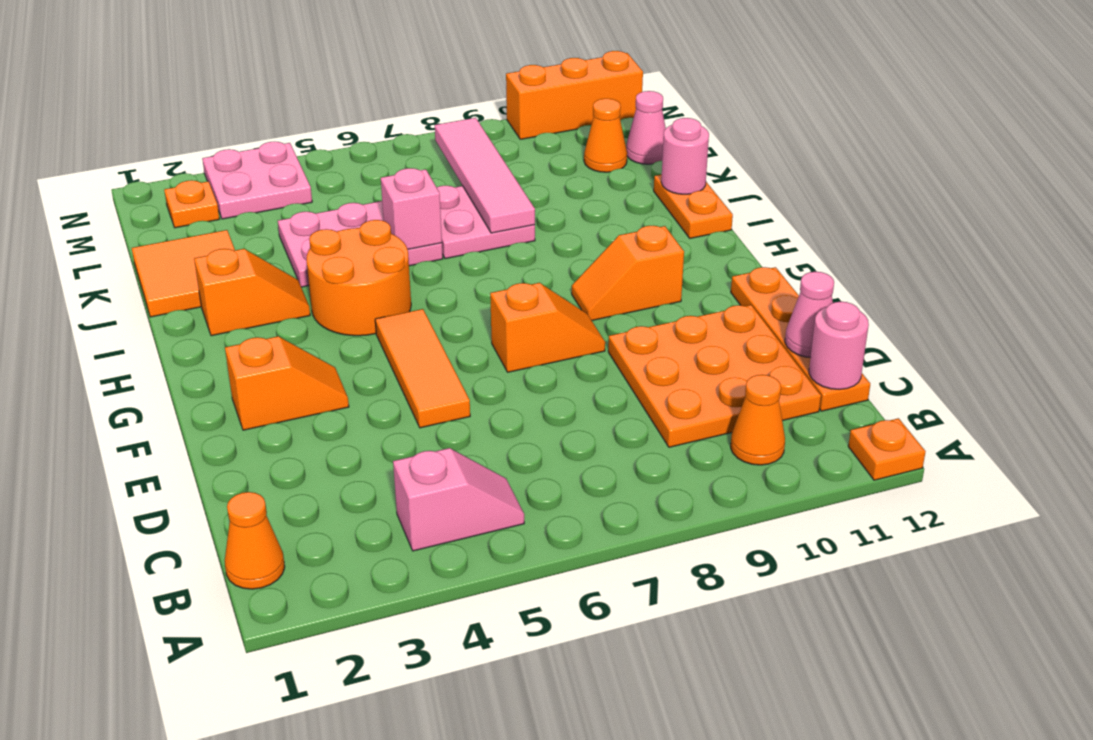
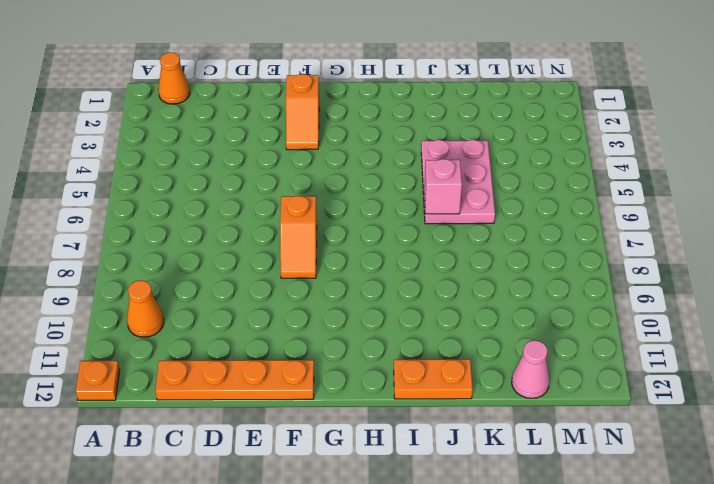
none -> pink slope B4:B5 level 1 top 4
none -> orange plate C9:E11 level 1
none -> orange tile E5:G5 level 1

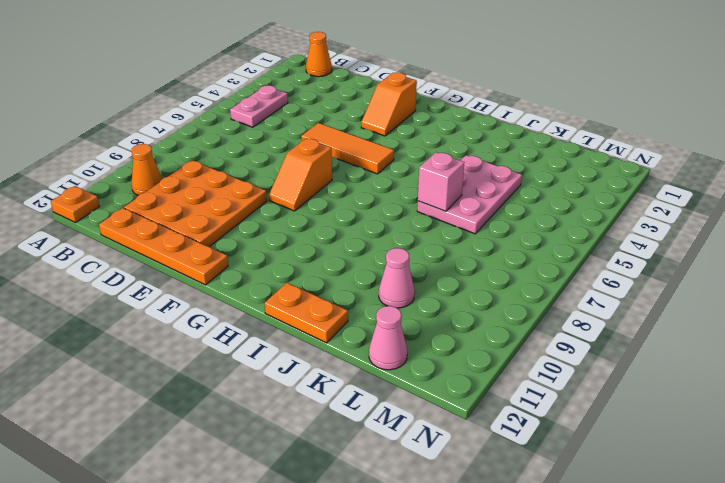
pink plate B4:B5 level 1 -> pink slope B4:B5 level 1 top 4
pink cone K10 level 1 -> pink cone D12 level 2
none -> orange slope G9:G10 level 1 top 10
none -> orange round brick H4:I5 level 1
none -> orange slope I2:I3 level 1 top 2

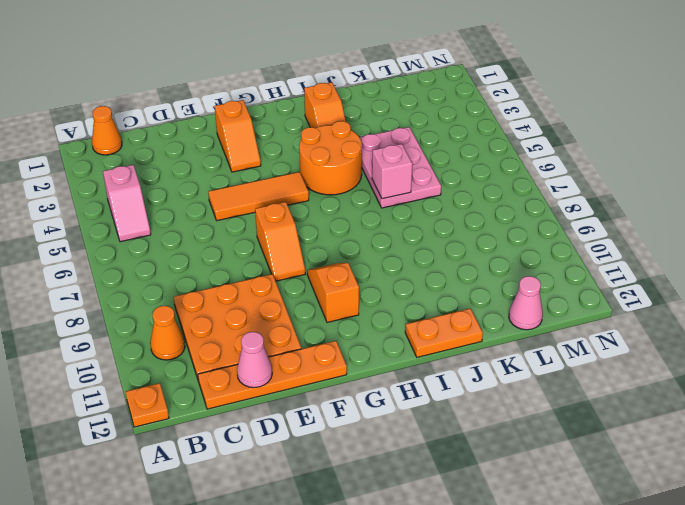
none -> orange tile J1:K2 level 1
none -> pink plate J7:K8 level 1
none -> orange cone L11 level 1

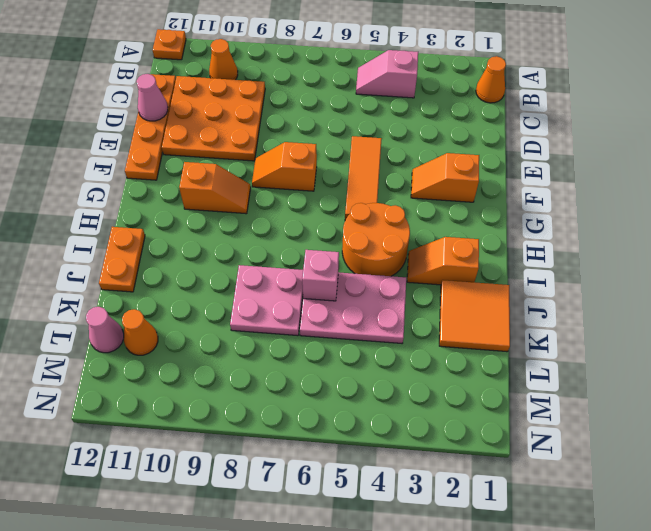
none -> orange plate M2 level 1
none -> pink plate M3:N4 level 1
none -> orange brick N10:N12 level 1

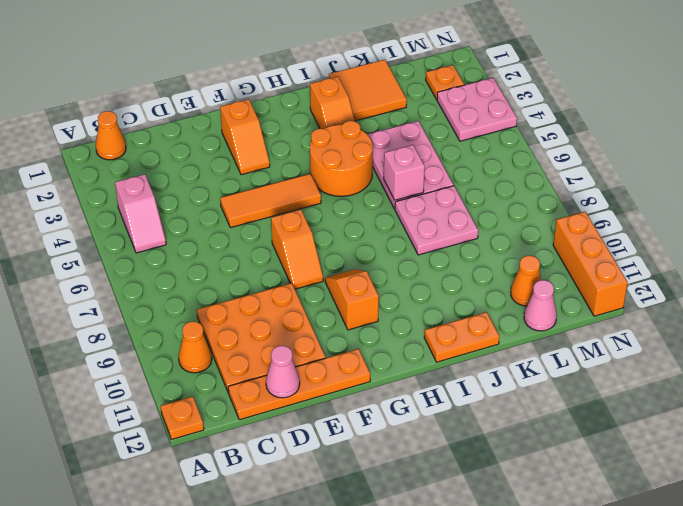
none -> pink round brick C12 level 2
none -> pink tile J8:M8 level 2
none -> pink round brick J12 level 2

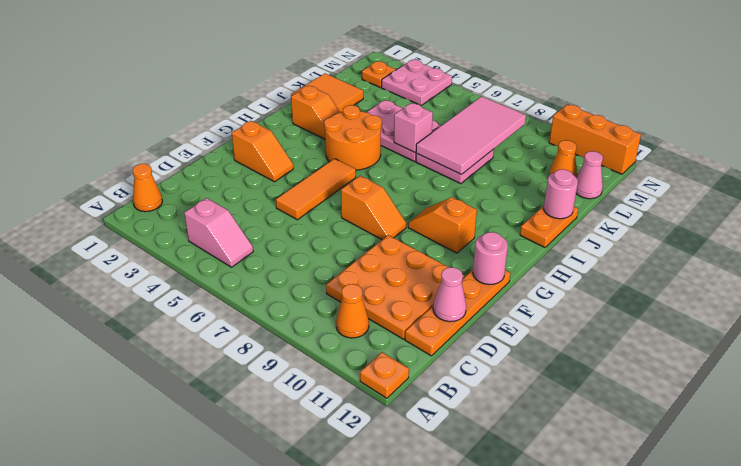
pink round brick F12 level 2 -> pink round brick C12 level 2
pink tile J7:M8 level 2 -> pink tile J8:M8 level 2

